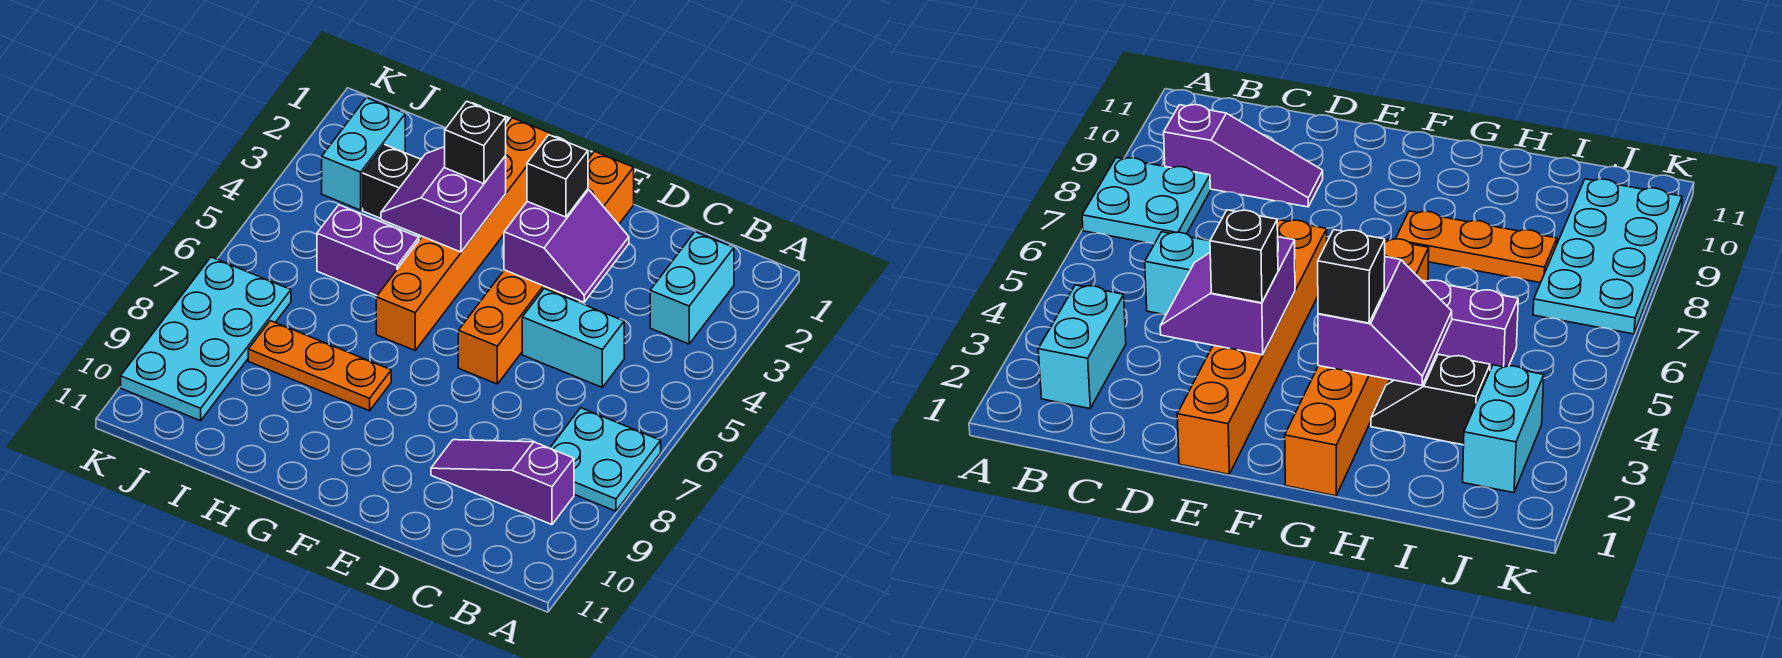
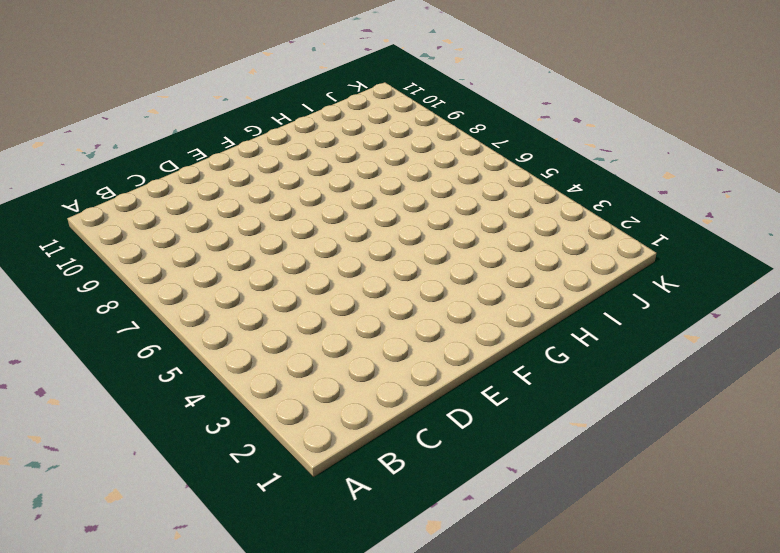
none -> cyan plate A7:B8 level 1
none -> cyan brick B2:B3 level 1
none -> purple slope B9:D9 level 1 top B

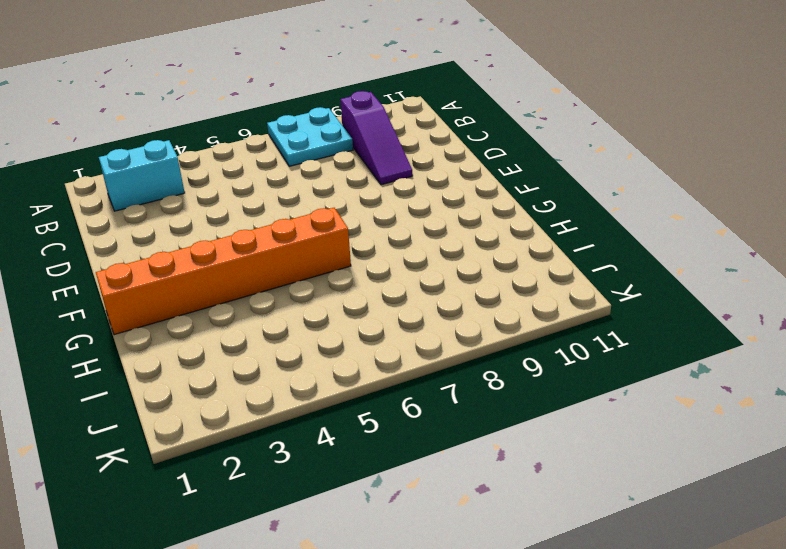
none -> cyan brick C5:D5 level 1
none -> orange brick E1:E6 level 1
none -> orange plate G8:I8 level 1

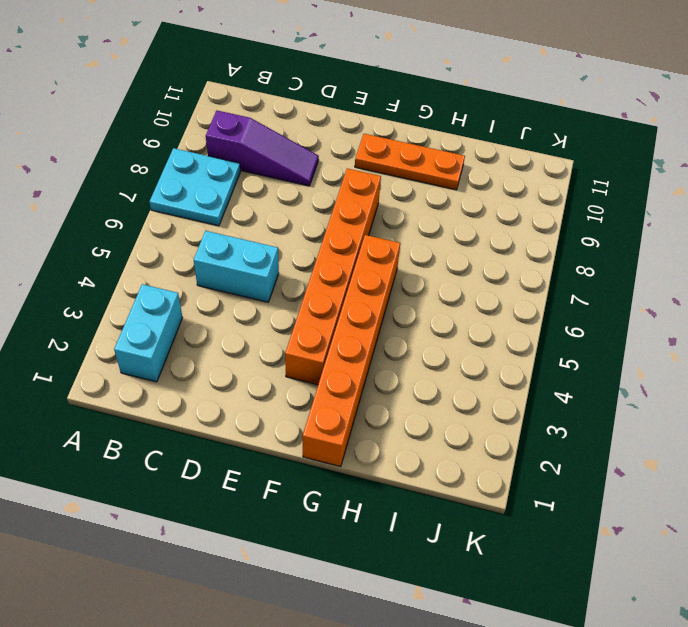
orange brick F3:F8 level 1 -> orange brick E1:E6 level 1
orange plate F10:H10 level 1 -> orange plate G8:I8 level 1
none -> black slope H3:I3 level 1 top I
none -> purple brick H5:I5 level 1
none -> cyan brick J2:J3 level 1

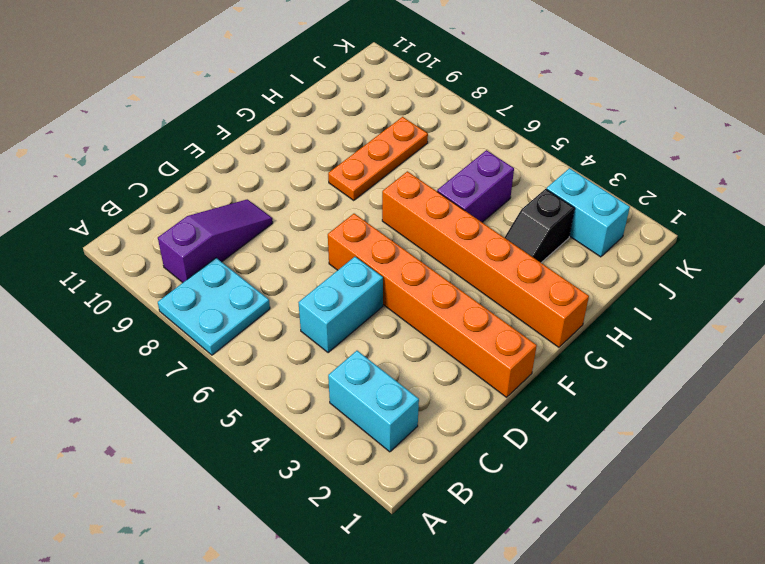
none -> cyan plate J7:K10 level 1
none -> purple slope D3:E4 level 2 top E
none -> purple slope G3:H4 level 2 top G

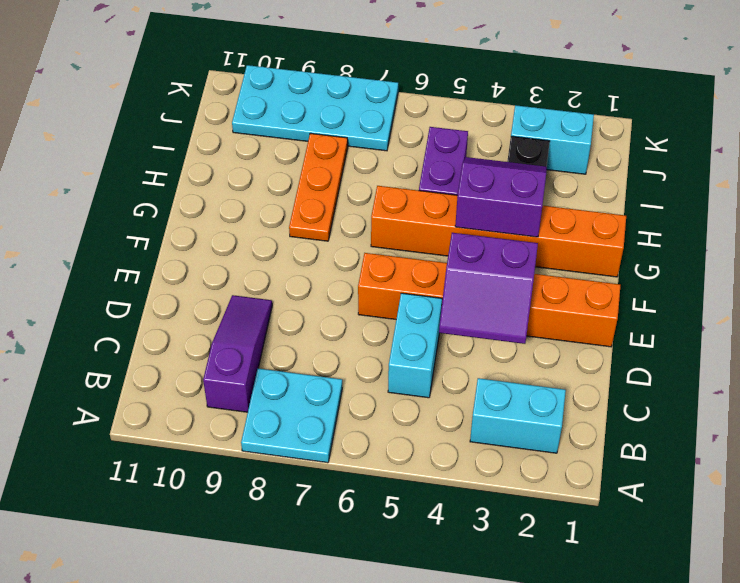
none -> black brick E3 level 3
none -> black brick G3 level 3

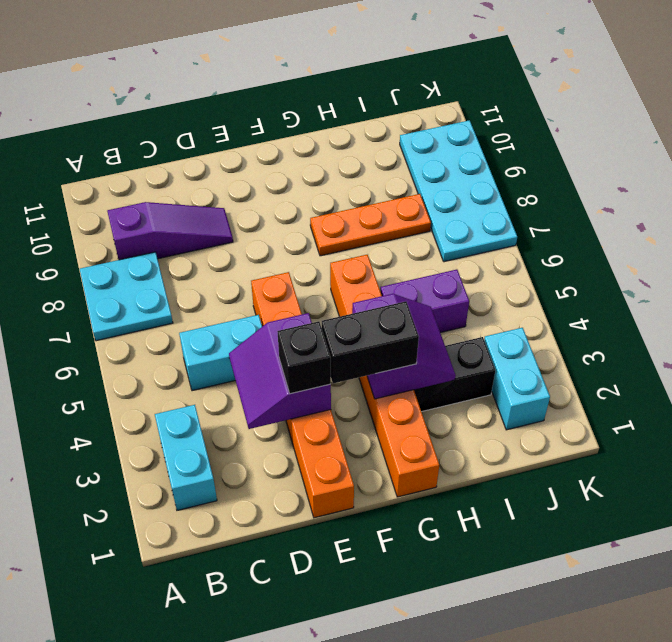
black brick F3:G3 level 3 -> black brick G3 level 3

